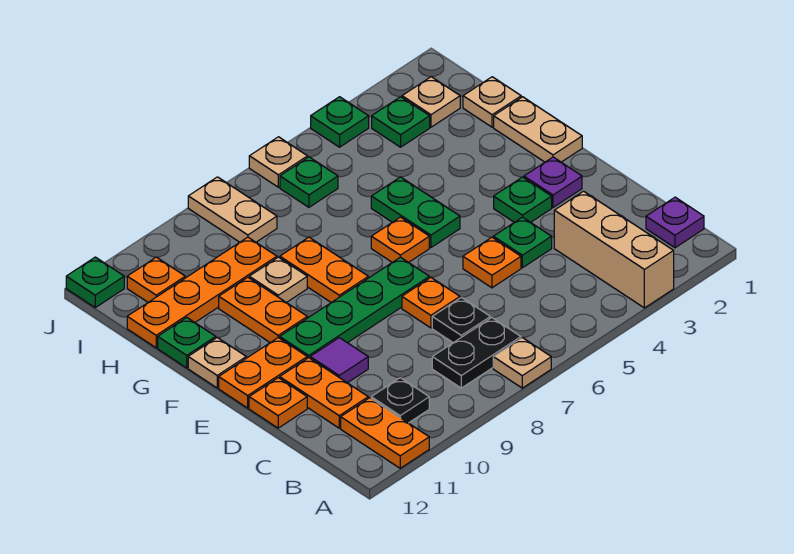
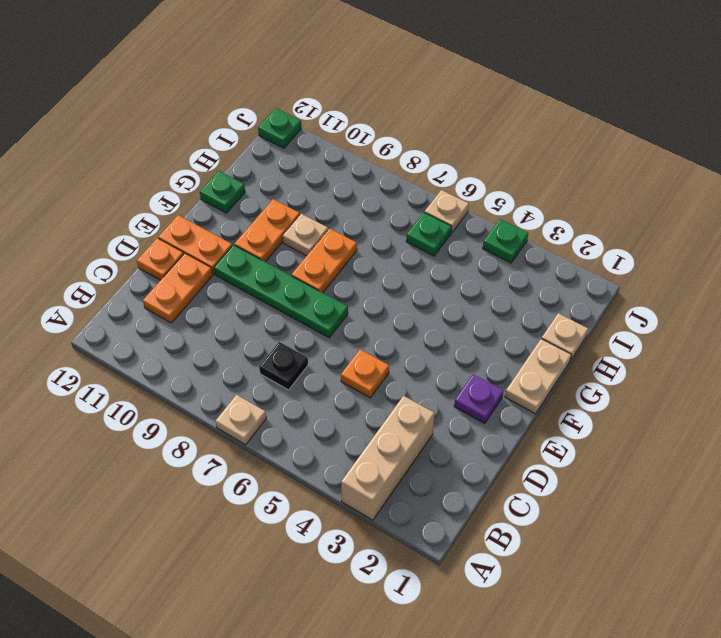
none -> orange plate A11:B11 level 1
none -> purple plate B1 level 1
none -> black plate B7:B8 level 1
none -> black plate B10 level 1

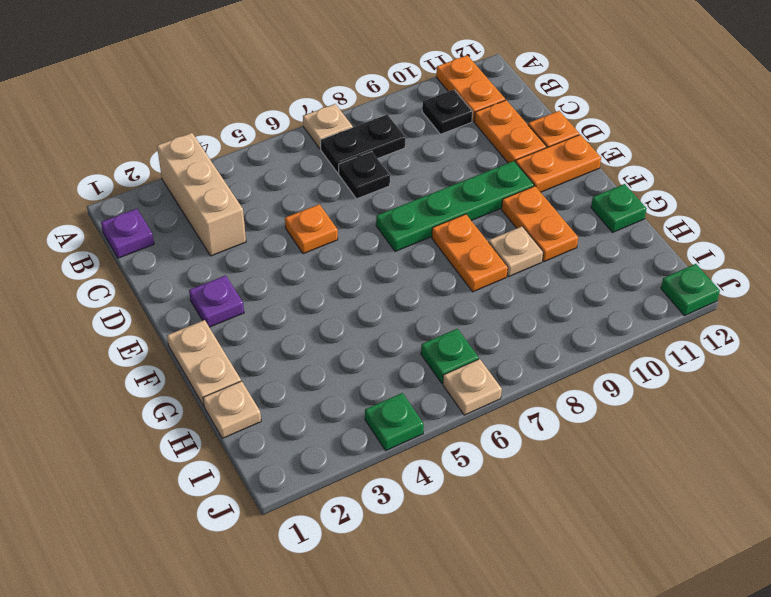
none -> green plate D4 level 1
none -> orange plate D7 level 1
none -> purple tile D10 level 1
none -> green plate E3 level 1

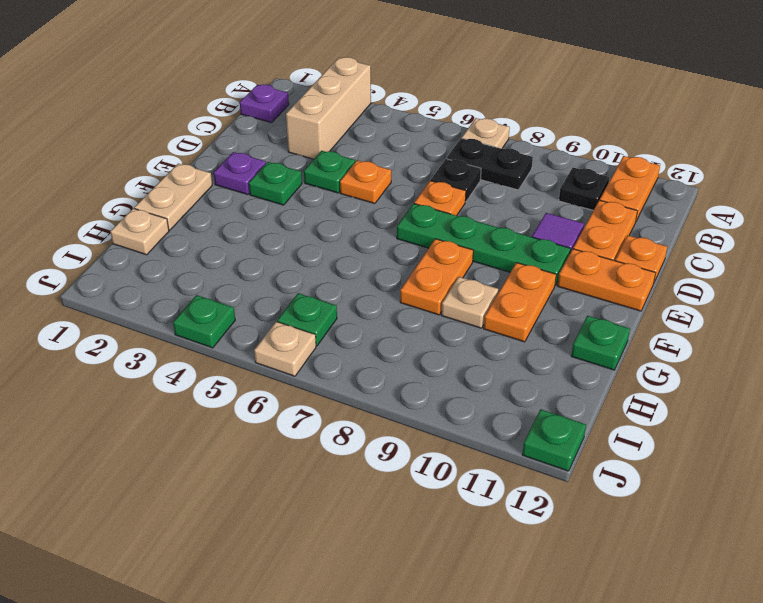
none -> green plate F5:G5 level 1
none -> orange plate F6 level 1
none -> tan plate F12 level 1
none -> orange plate H9:H12 level 1

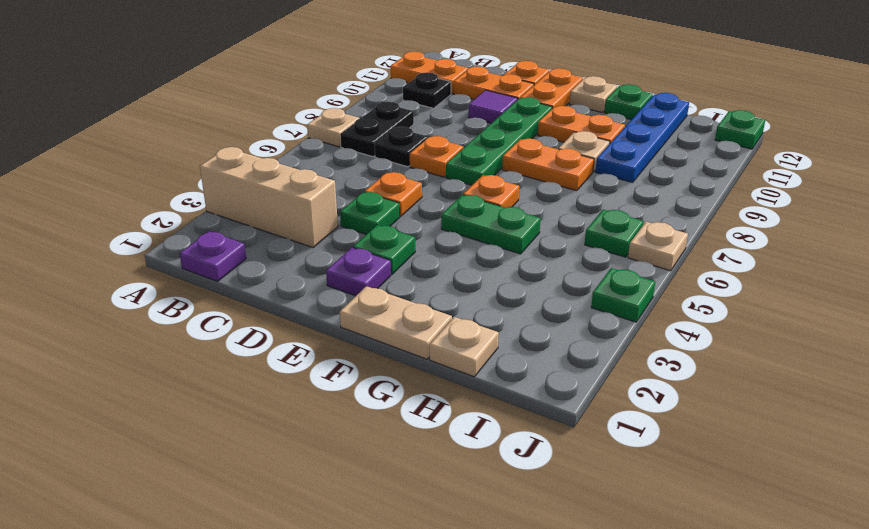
blue plate H9:H12 level 1 -> orange plate H9:H12 level 1
none -> tan plate I2 level 1
none -> green plate I3 level 1
none -> tan plate I8:J8 level 1
none -> orange plate I11 level 1

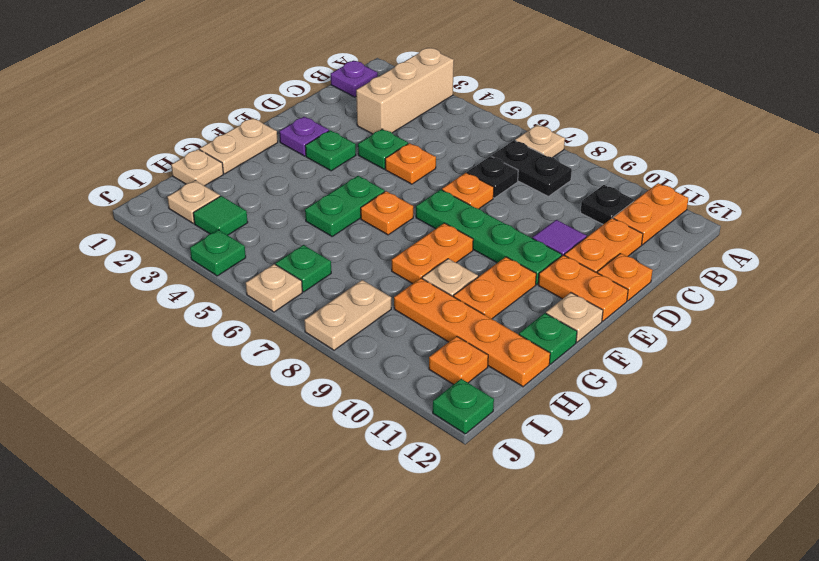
green tile I3 level 1 -> green plate I3 level 1

